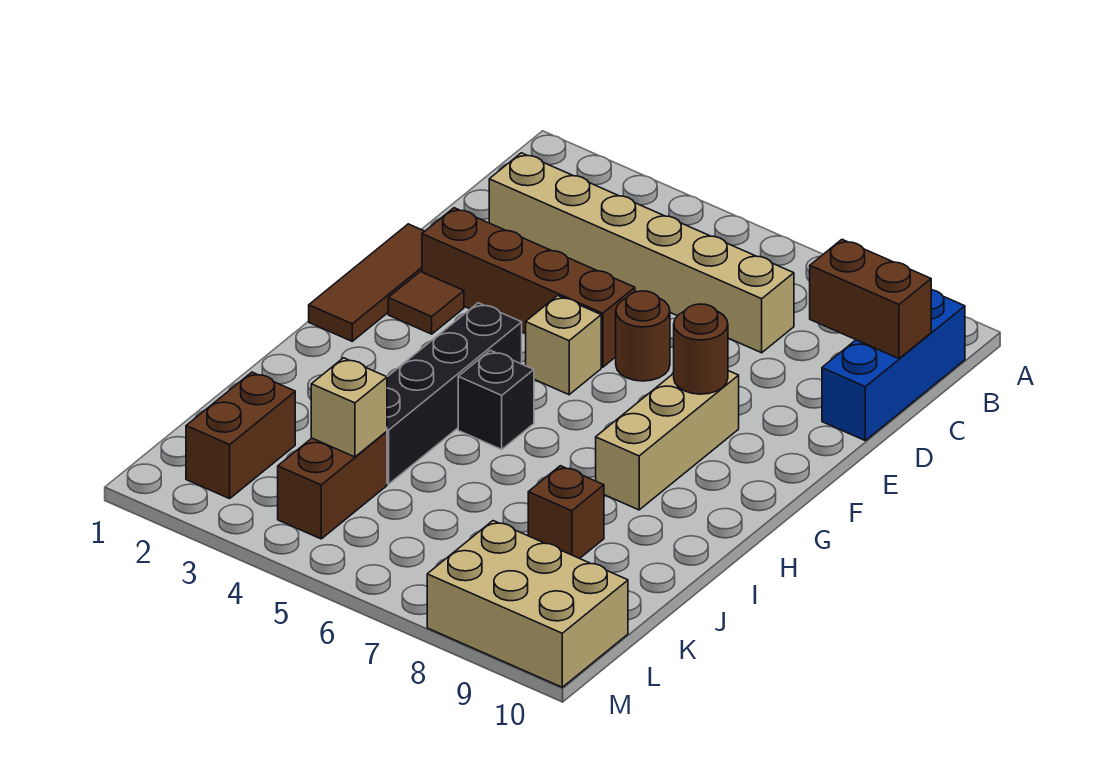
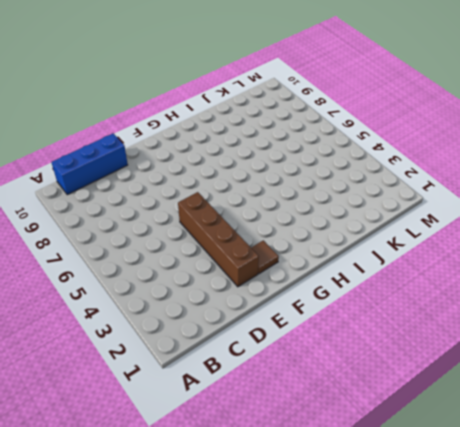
none -> tan brick C2:C7 level 1
none -> brown tile E1:G1 level 1
none -> brown round brick E6 level 1

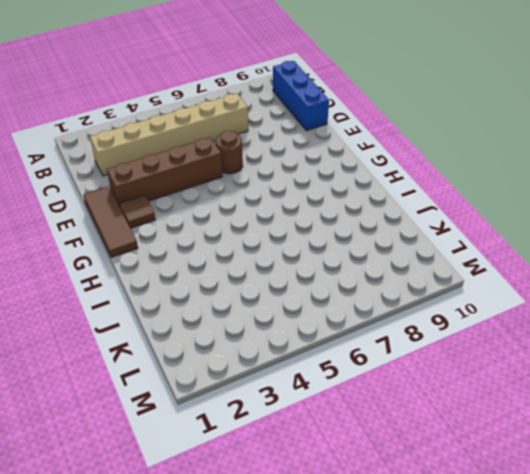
none -> tan brick F5 level 1
none -> tan brick F8:H8 level 1
none -> black brick G4:J4 level 1

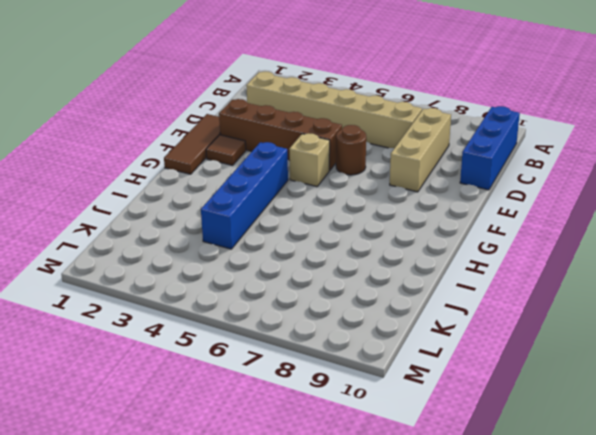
tan brick C8:E8 level 1 -> tan brick F8:H8 level 1
blue brick G4:J4 level 1 -> black brick G4:J4 level 1
none -> black brick H5 level 1
none -> brown brick J8 level 1
none -> brown brick K2:L2 level 1

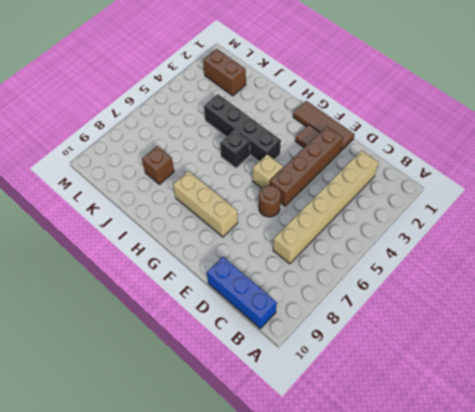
none -> brown brick K4:L4 level 1
none -> tan brick L8:M10 level 1
none -> brown brick C9:C10 level 2

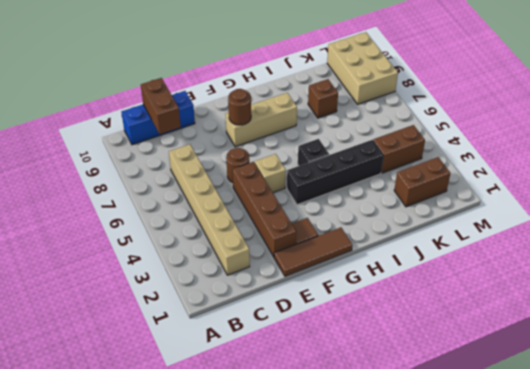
none -> tan brick K4 level 2

